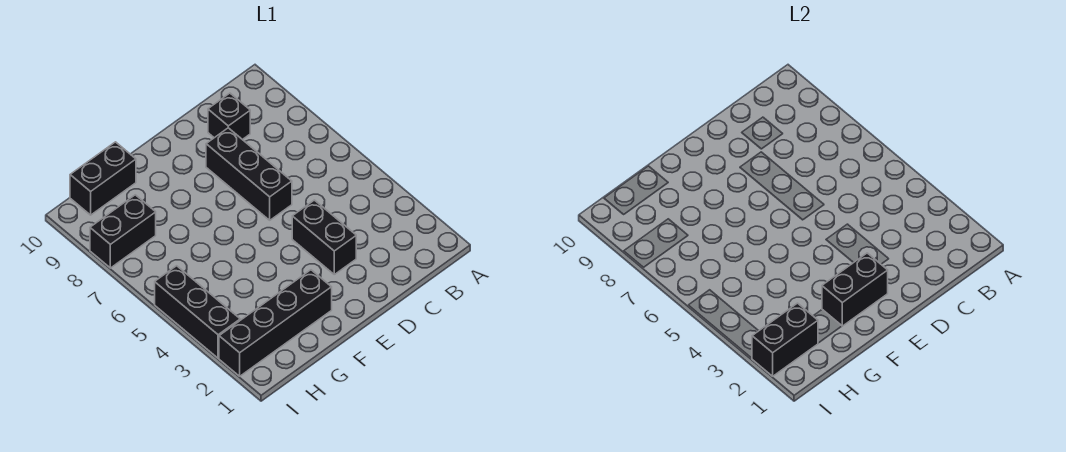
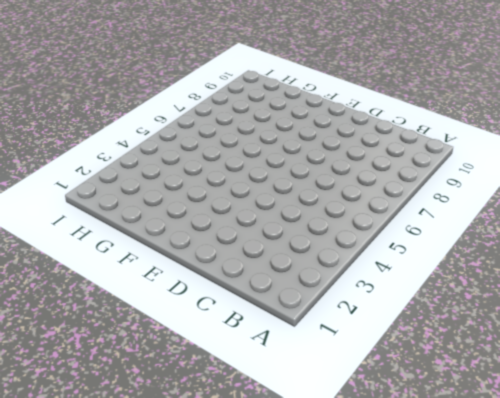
none -> black brick C9 level 1
none -> black brick D3:D4 level 1

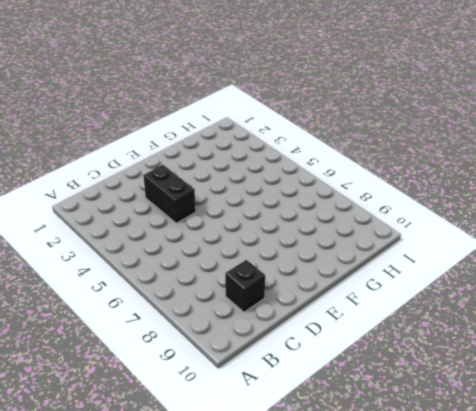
none -> black brick D6:D8 level 1
none -> black brick F2:I2 level 1

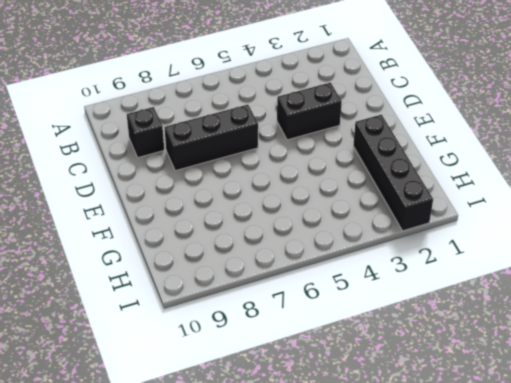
none -> black brick G10:H10 level 1
none -> black brick H8:I8 level 1

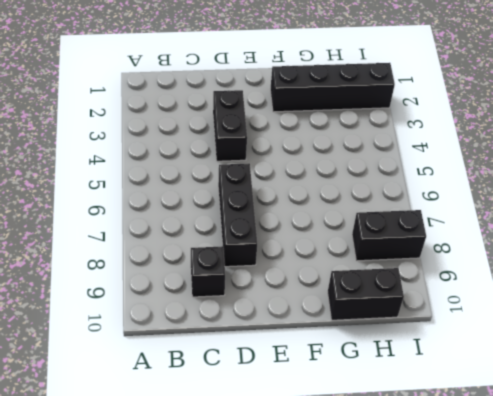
none -> black brick I3:I5 level 1
none -> black brick E2:F2 level 2

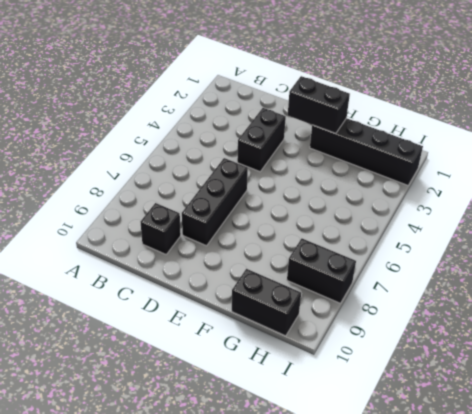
none -> black brick I3:I5 level 1
none -> black brick H2:I2 level 2

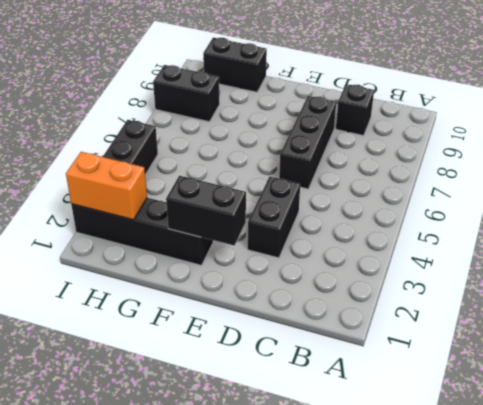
orange brick H2:I2 level 2 -> black brick H2:I2 level 2

